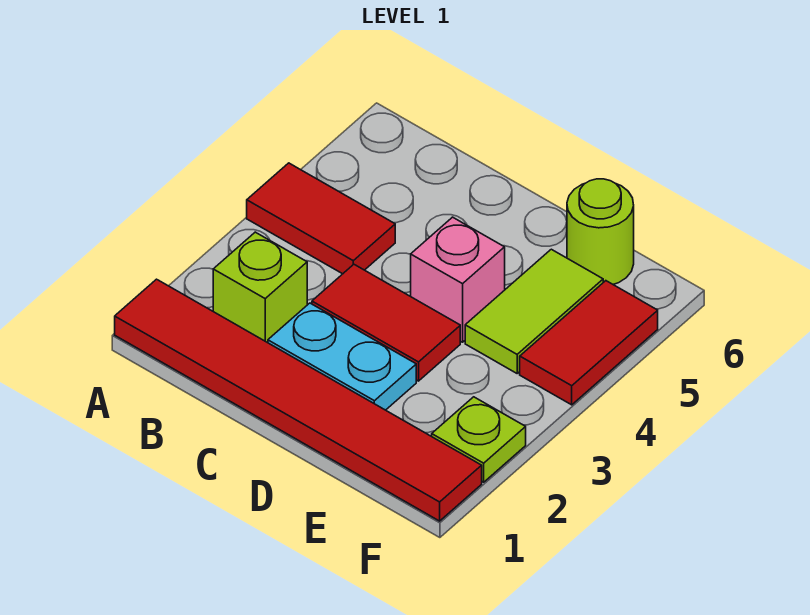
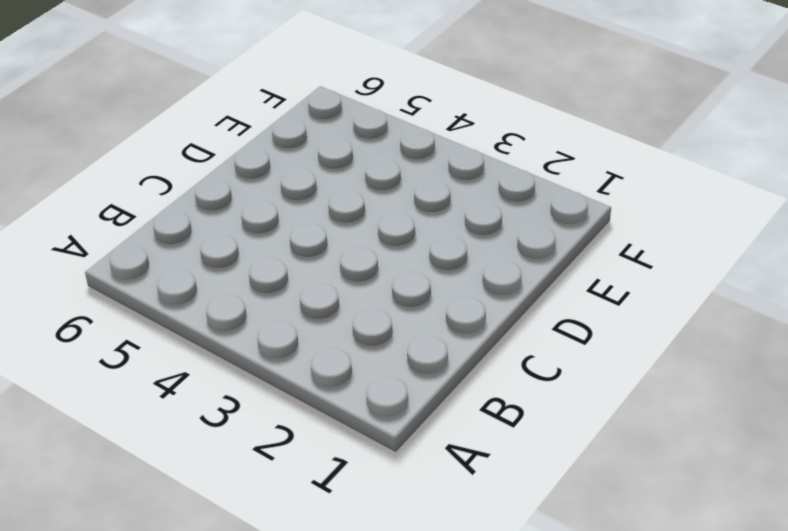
none -> red tile A1:F1 level 1
none -> red tile A4:B4 level 1

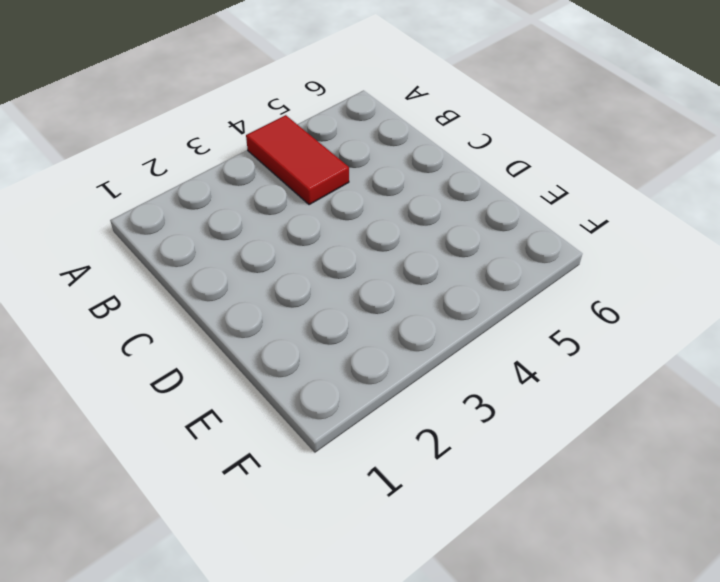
none -> red tile A1:F1 level 1
none -> lime brick B2 level 1

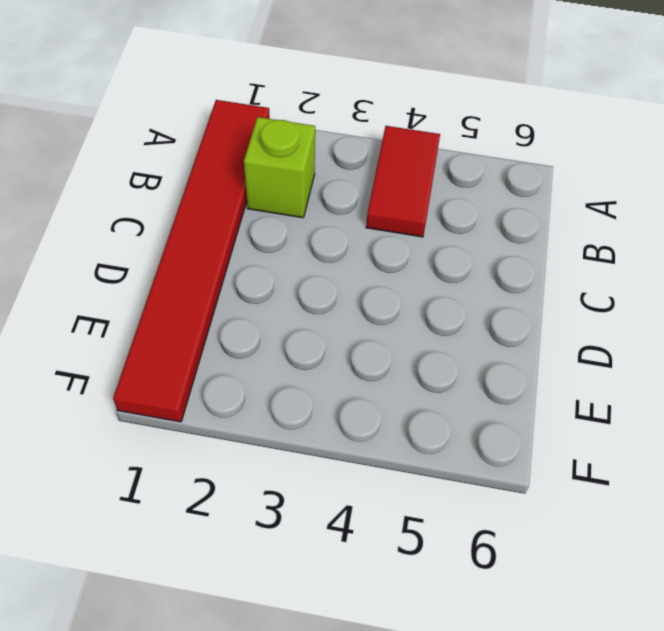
none -> cyan plate C2:D2 level 1
none -> red tile C3:D3 level 1

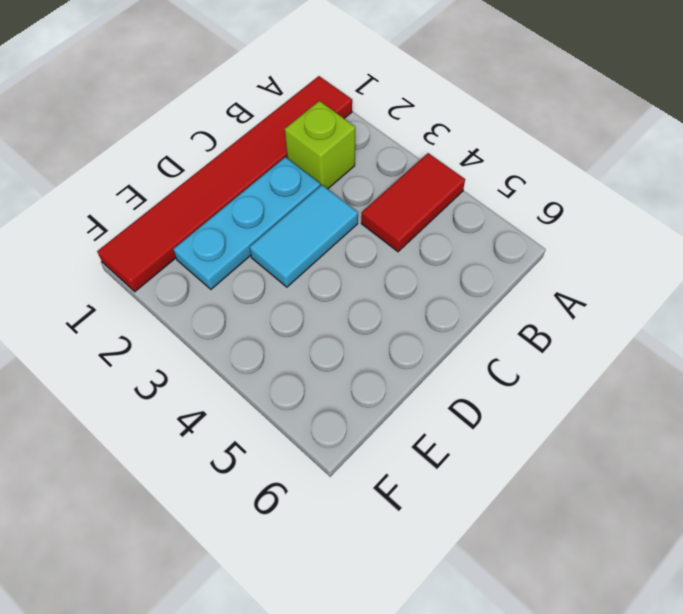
cyan plate C2:E2 level 1 -> cyan plate C2:D2 level 1
cyan tile C3:D3 level 1 -> red tile C3:D3 level 1
none -> pink brick D4 level 1
none -> lime tile E4:E5 level 1

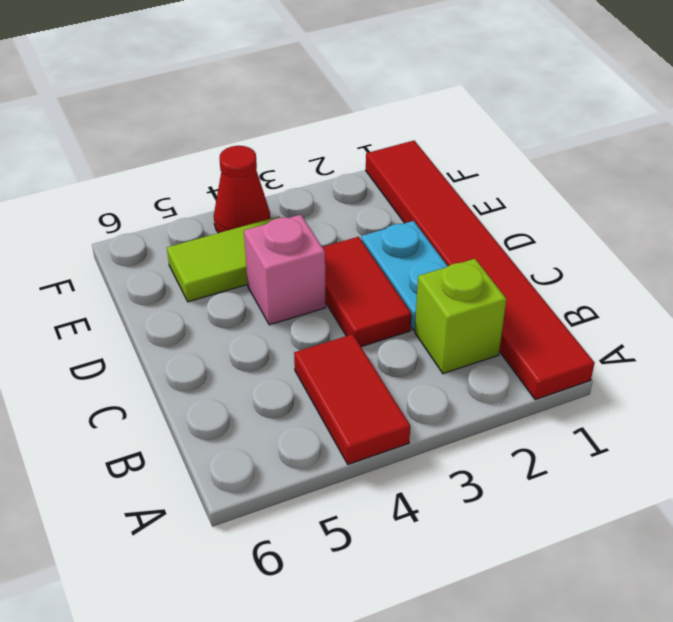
red cone F4 level 1 -> red tile F4:F5 level 1
none -> lime round brick E6 level 1
none -> lime plate F2 level 1

